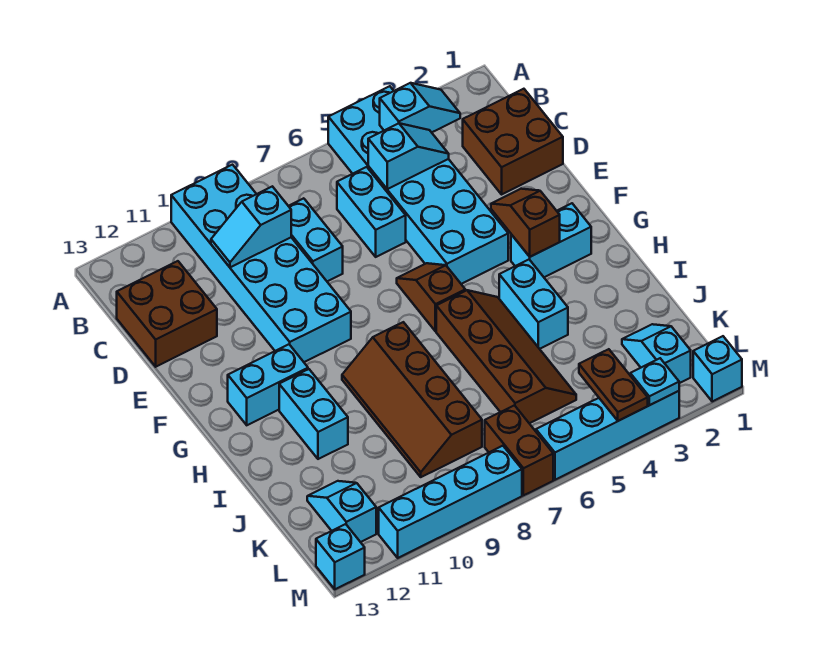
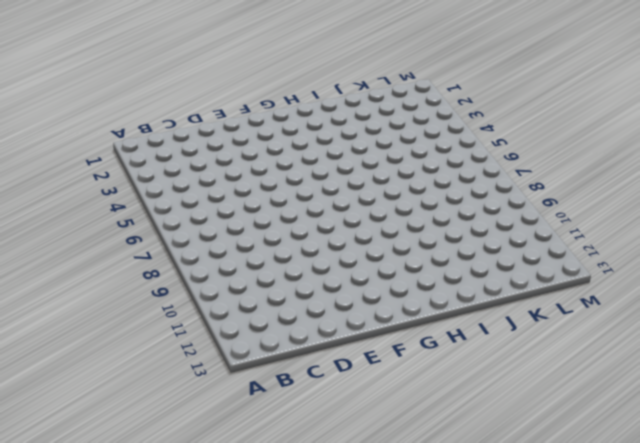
none -> cyan brick A4:F5 level 1
none -> cyan brick A9:F10 level 1
none -> brown brick C1:D2 level 1

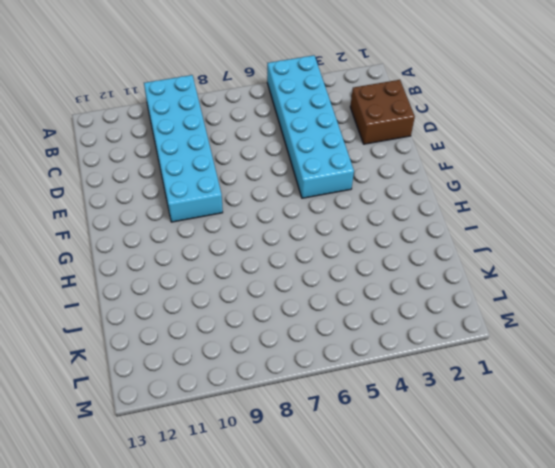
none -> cyan brick C6:D6 level 1
none -> cyan brick C8:D8 level 1
none -> brown brick C12:D13 level 1

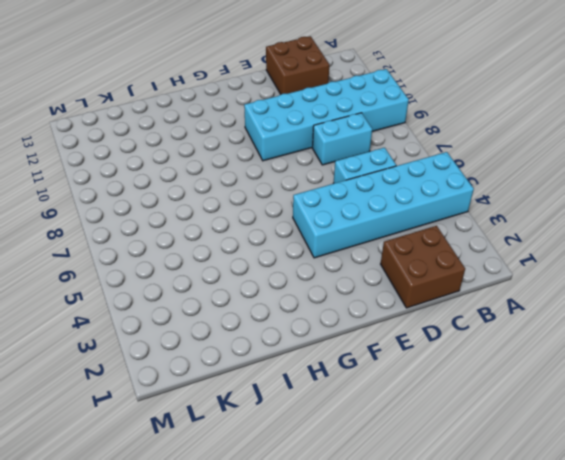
none -> brown slope F6:G6 level 1 top G
none -> cyan brick G2:G3 level 1
none -> cyan brick G11:G12 level 1

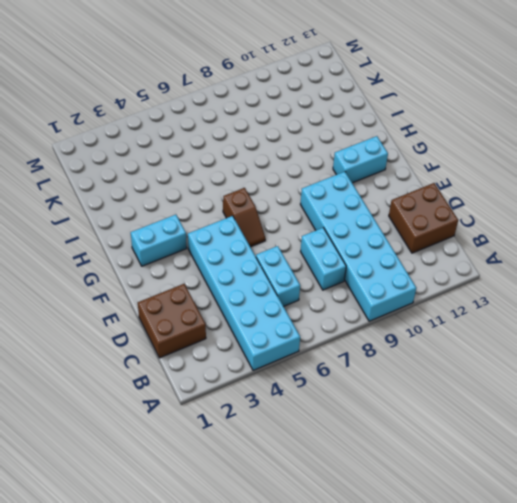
none -> cyan brick H4:I4 level 1
none -> brown slope H5:K6 level 1 top 6
none -> brown slope H8:K9 level 1 top 8

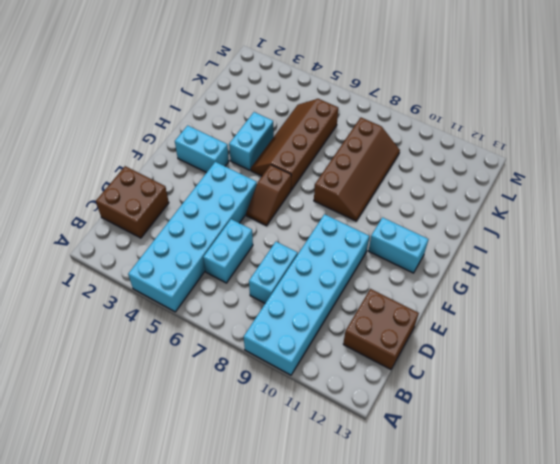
none -> cyan brick H11:I11 level 1
none -> cyan slope K2:L2 level 1 top L
none -> cyan slope K12:L12 level 1 top L

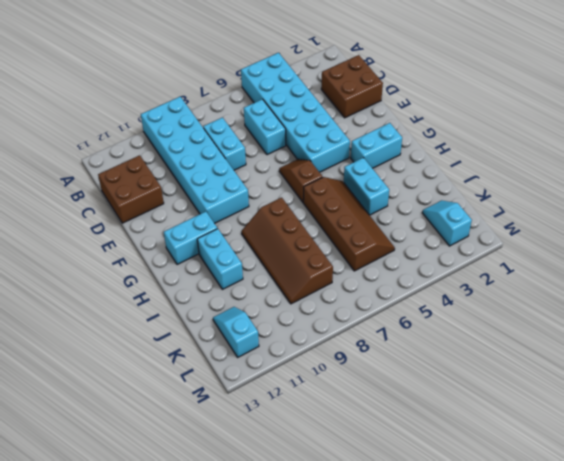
none -> brown brick L7:M7 level 1
none -> cyan brick M1 level 1
none -> cyan brick M3:M6 level 1

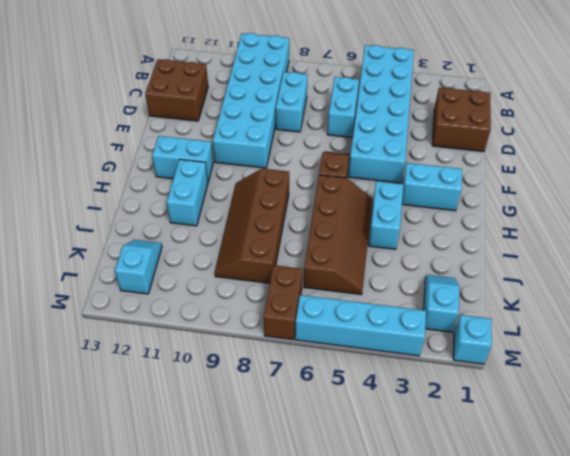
none -> cyan brick M8:M11 level 1
none -> cyan brick M13 level 1
none -> cyan slope B3:B4 level 2 top 4

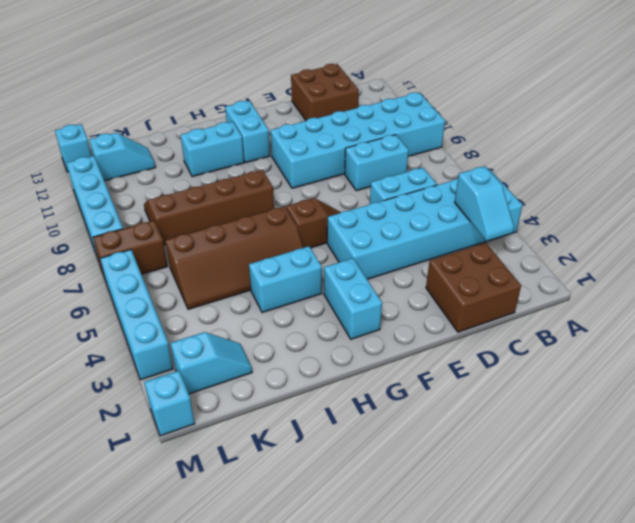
none -> cyan slope C4:C5 level 2 top 5
none -> cyan slope C9:C10 level 2 top 9
none -> brown slope F3:G3 level 2 top G

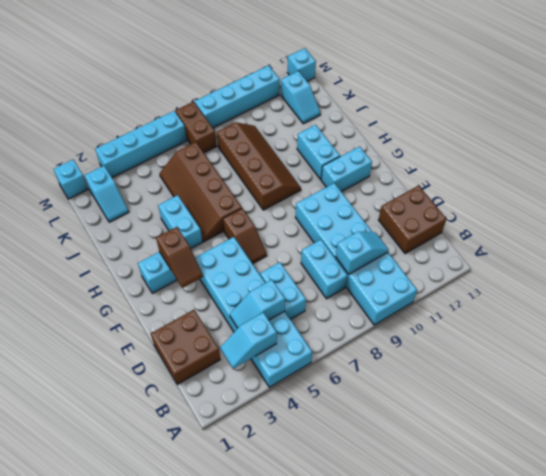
none -> brown plate L4:M4 level 2
none -> cyan plate M3 level 2

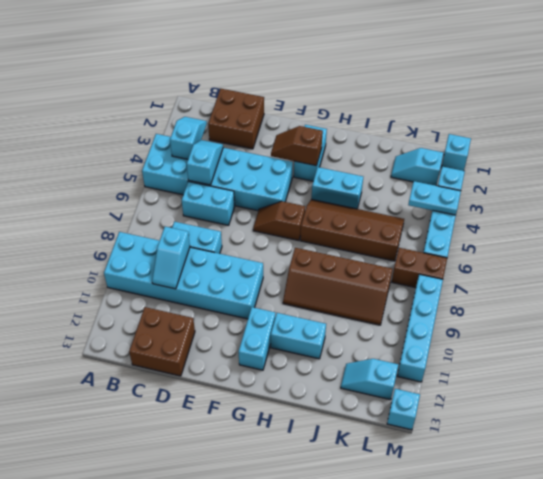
cyan plate L4:M4 level 2 -> brown plate L4:M4 level 2

